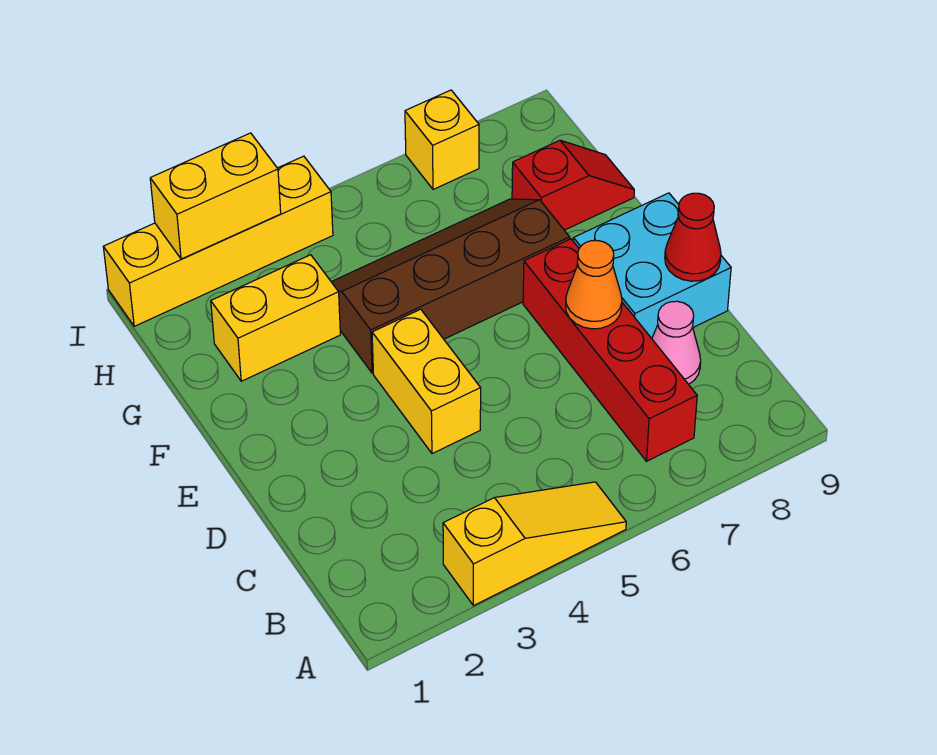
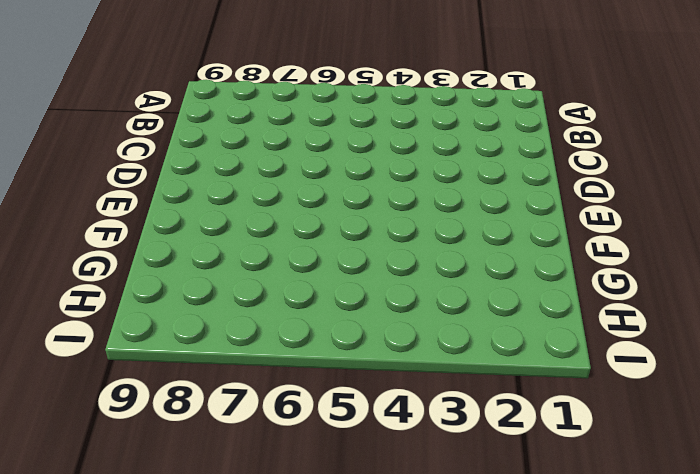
none -> yellow slope A3:A5 level 1 top 3
none -> red brick B7:E7 level 1
none -> pink cone C8 level 1

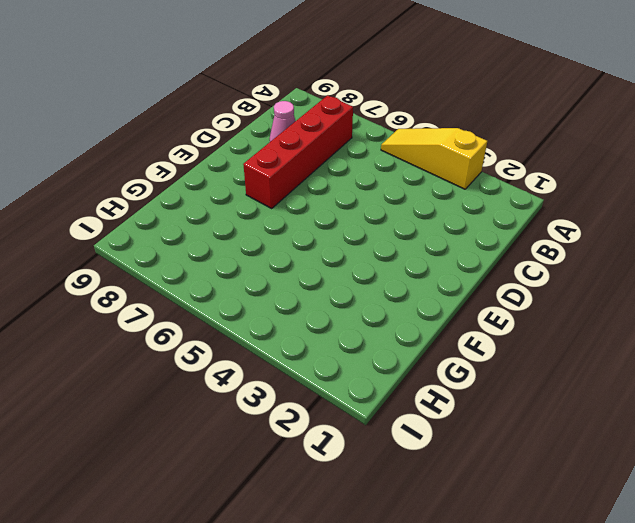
none -> yellow brick D4:E4 level 1
none -> cyan brick D8:E9 level 1
none -> brown slope F4:G7 level 1 top F

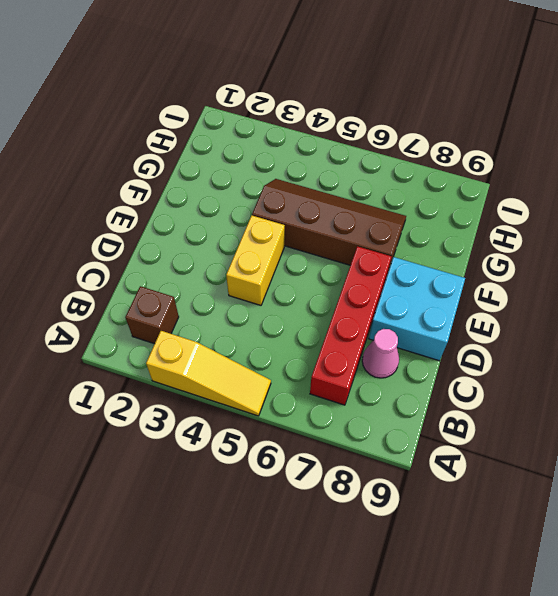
brown brick B2 level 1 -> none
none -> yellow brick G2:G3 level 1
none -> red slope G8:G9 level 1 top 8
none -> yellow brick I1:I4 level 1

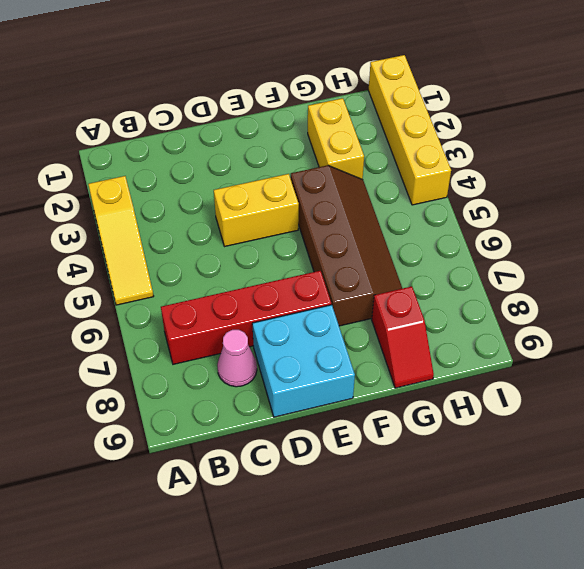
none -> yellow brick I7 level 1
none -> orange cone D7 level 2
none -> red cone D9 level 2

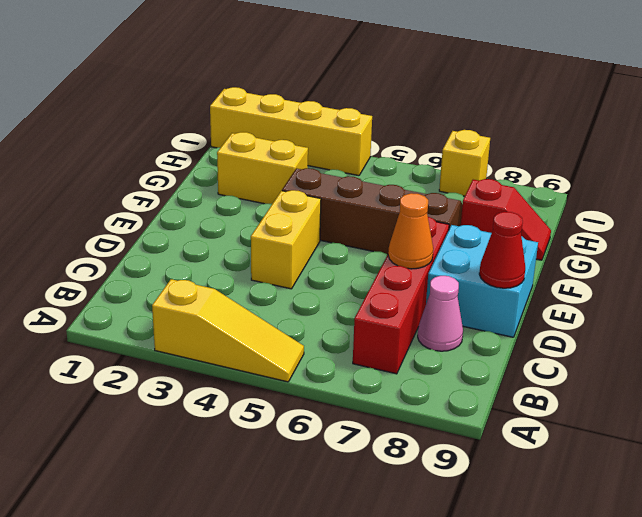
none -> yellow brick I2:I3 level 2

